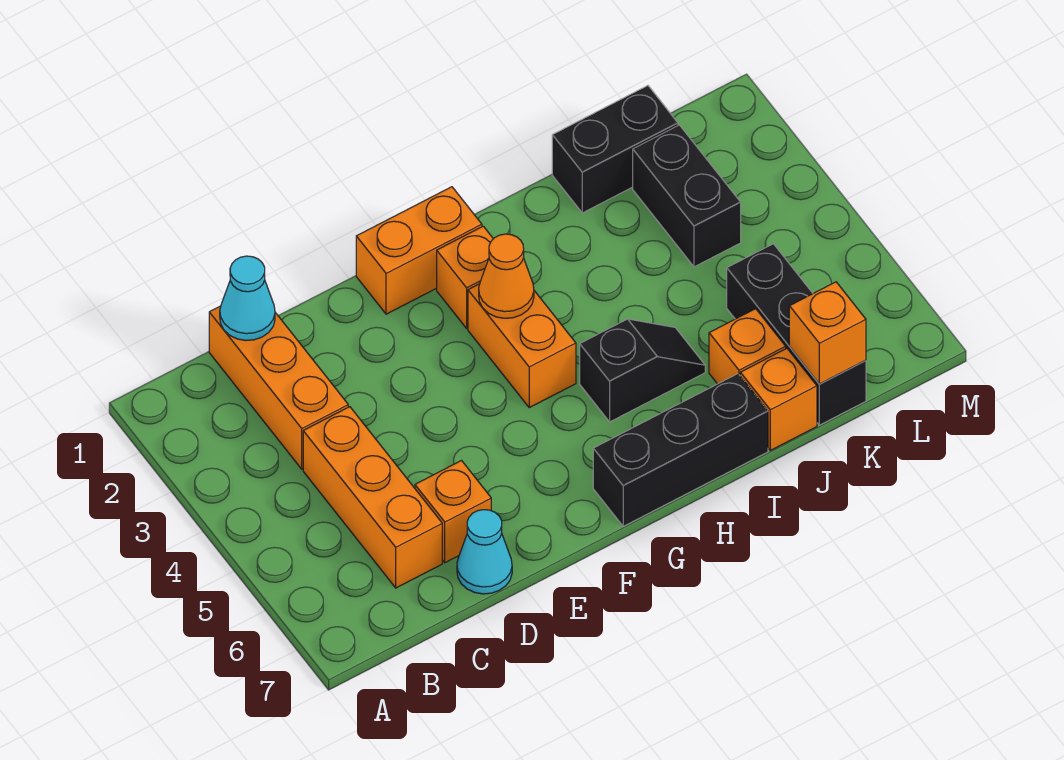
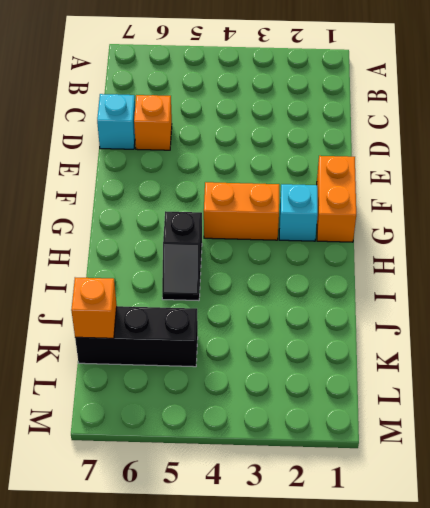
cyan brick D7 level 1 -> cyan cone D7 level 1
cyan brick G2 level 1 -> orange brick G2 level 1
none -> orange brick C1:C3 level 1
none -> orange brick C4:C6 level 1
none -> black brick G7:I7 level 1

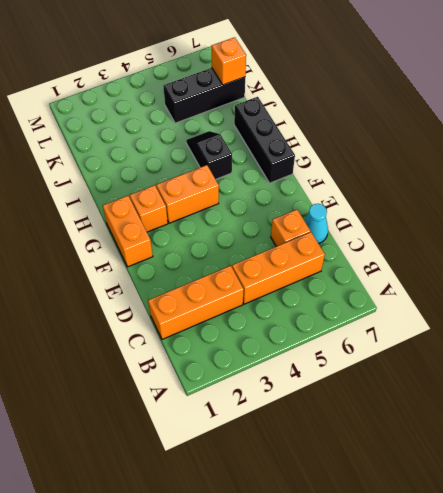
none -> black brick J1:K1 level 1
none -> orange brick J6 level 1
none -> orange brick J7 level 1

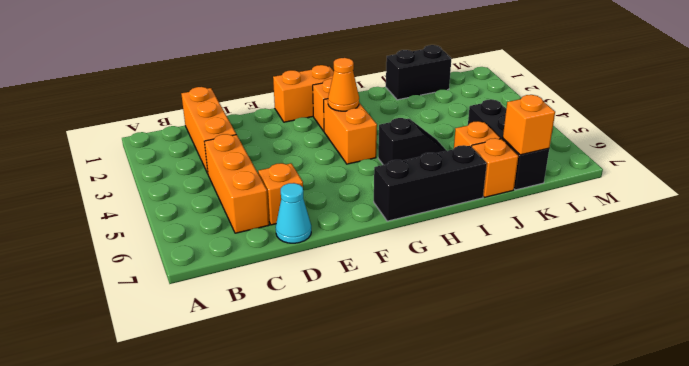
none -> black brick K2:K3 level 1
none -> cyan cone C1 level 2

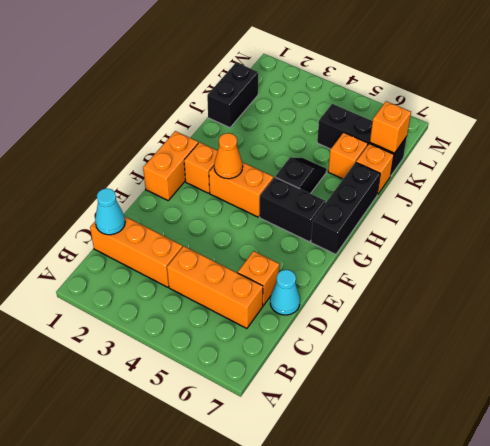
black brick G5:G6 level 1 -> black brick K2:K3 level 1

